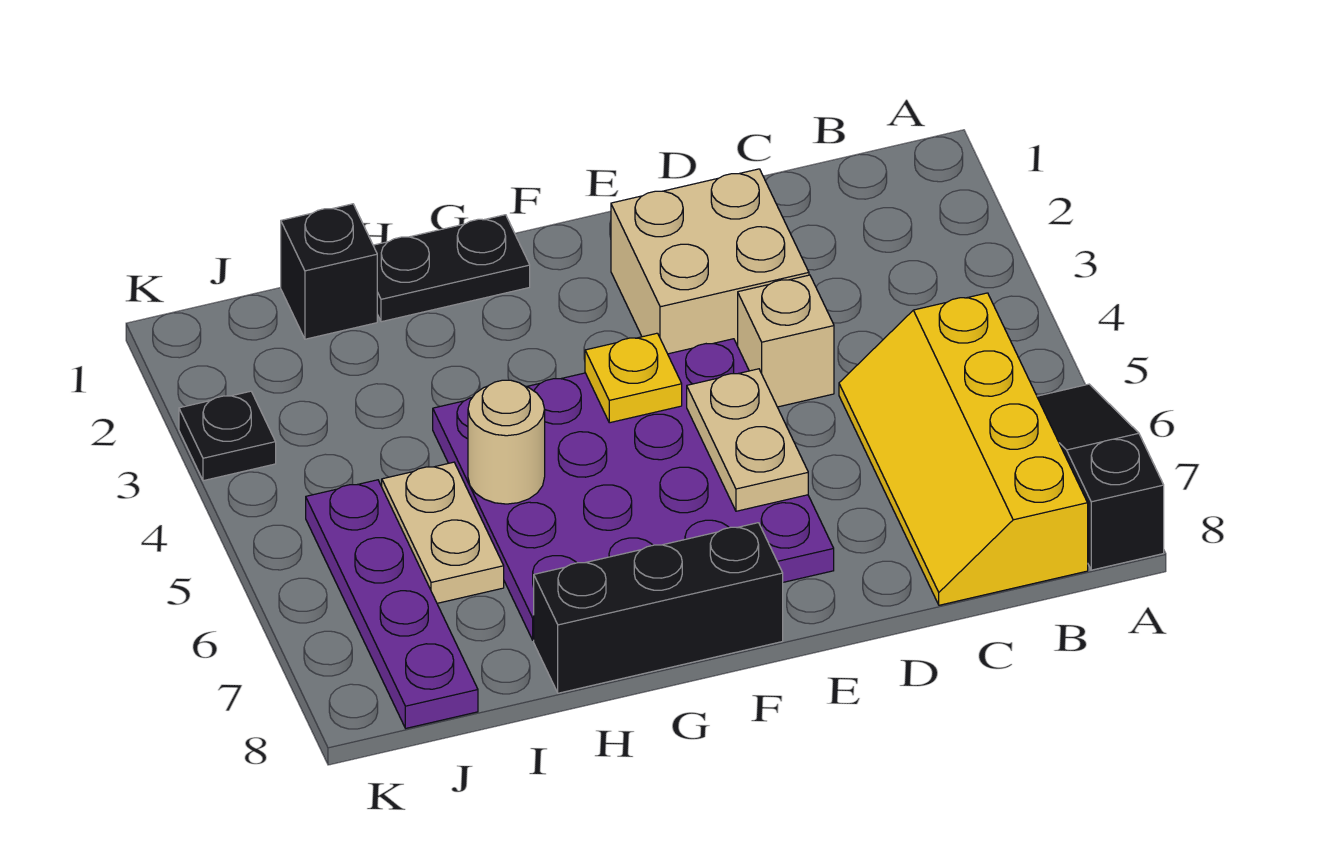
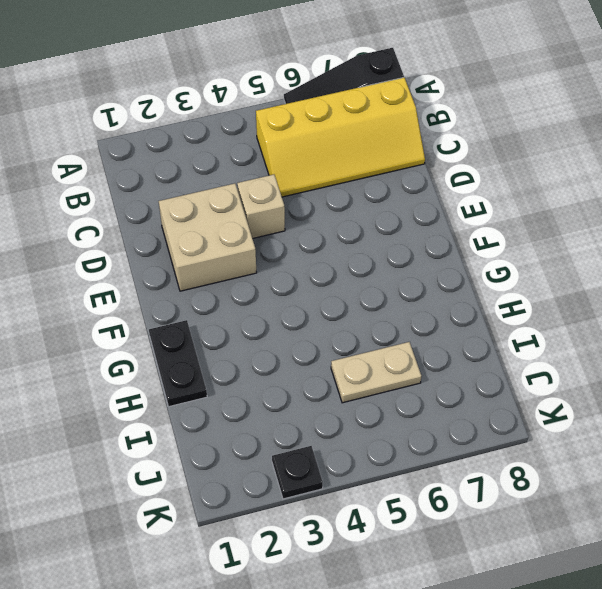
none -> purple plate E4:H7 level 1
none -> black brick F8:H8 level 1
none -> black brick I1 level 1

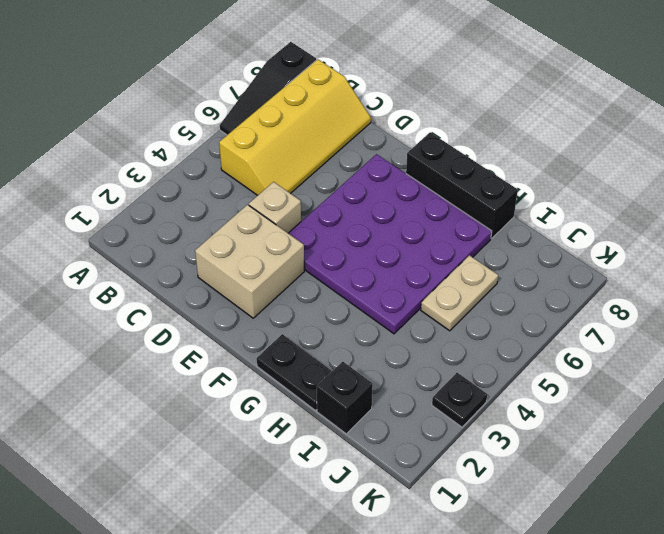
none -> purple plate J5:J8 level 1
none -> tan plate E5:E6 level 2
none -> yellow plate F4 level 2

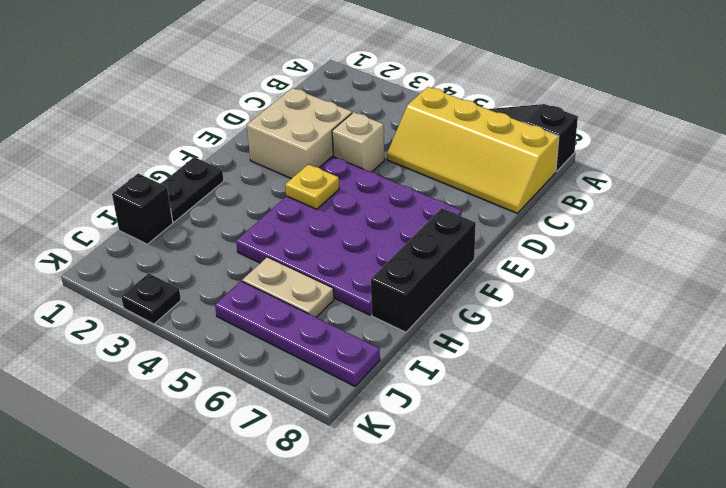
none -> tan plate E5:E6 level 2
none -> tan round brick H5 level 2

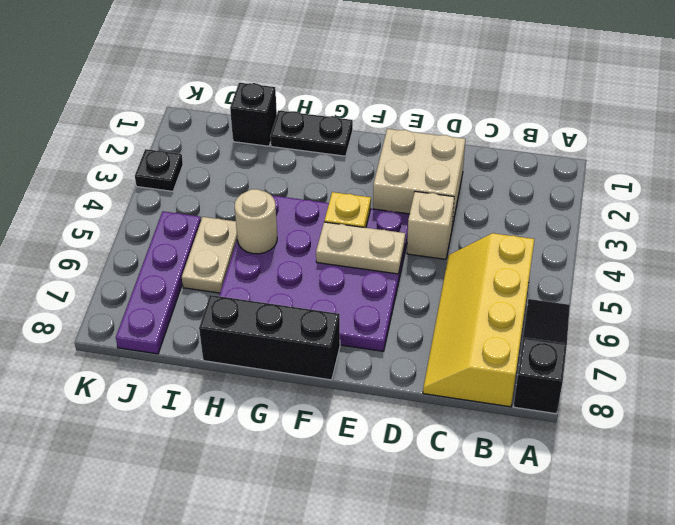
tan plate E5:F5 level 2 -> tan plate E5:E6 level 2

